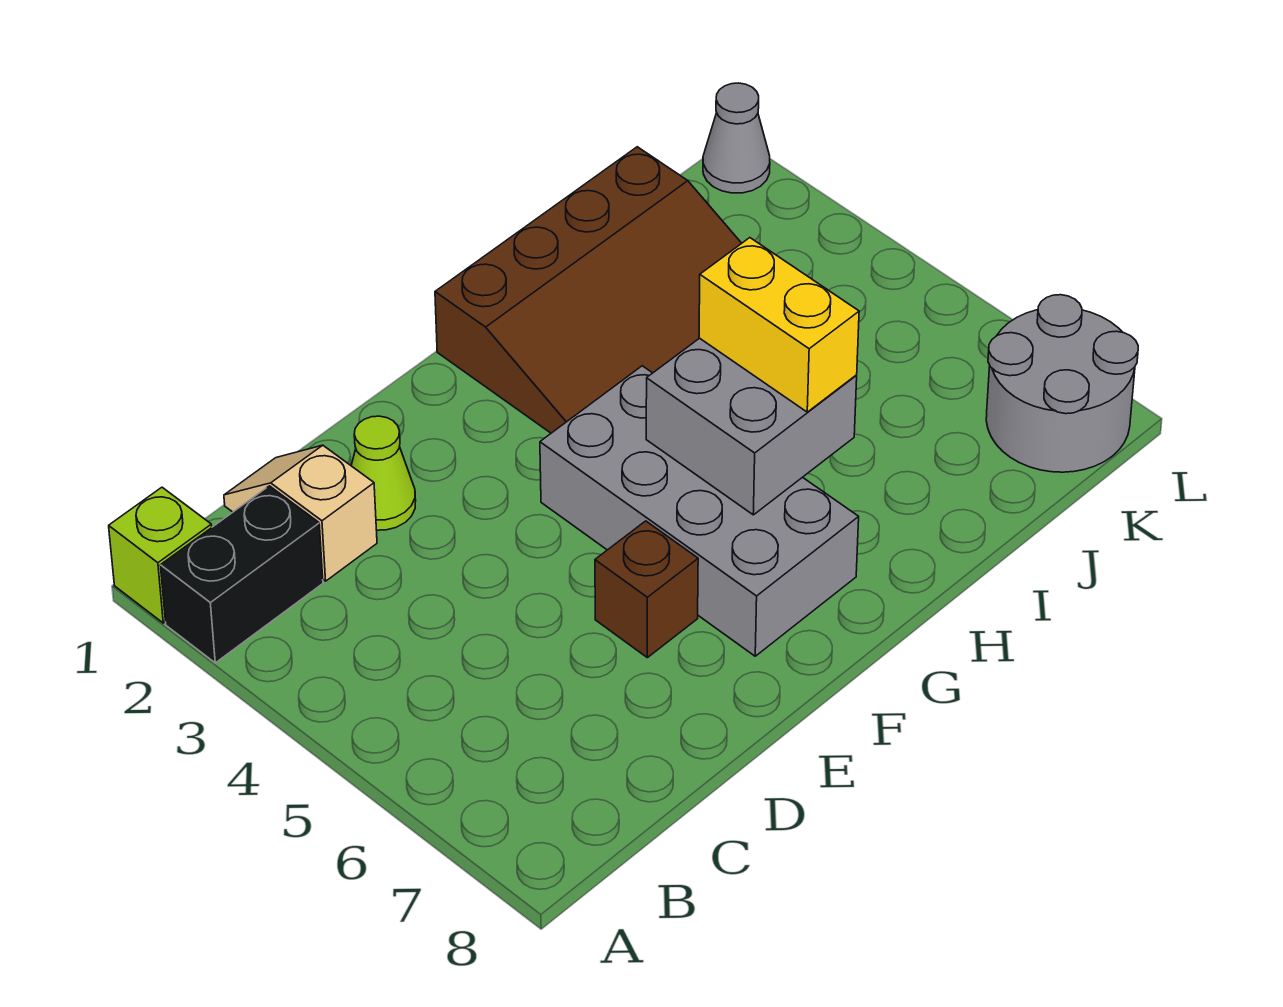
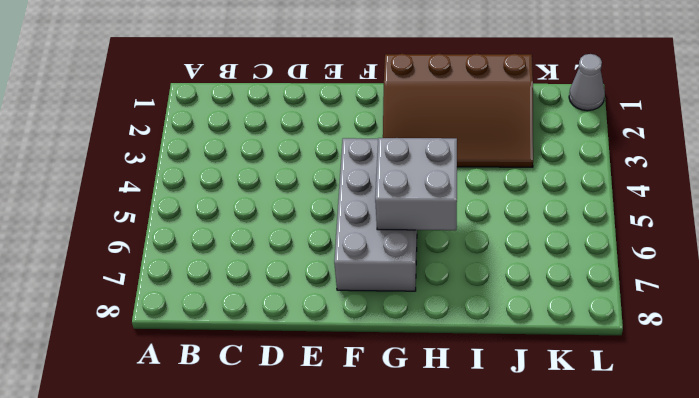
none -> lime brick A1 level 1
none -> black brick A2:B2 level 1

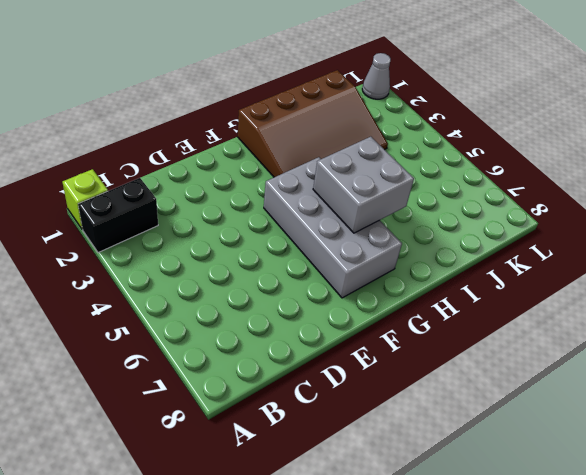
none -> tan slope C1:C2 level 1 top 2
none -> lime cone D2 level 1

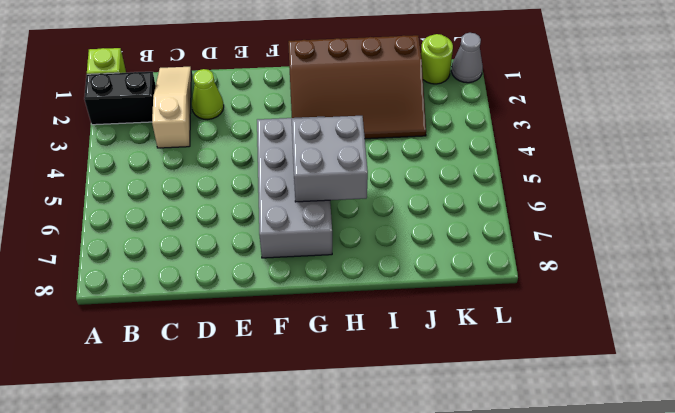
tan slope C1:C3 level 1 top 3 -> tan slope C1:C2 level 1 top 2
lime round brick K1 level 1 -> none
none -> brown brick E6 level 1
none -> grey round brick K7:L8 level 1

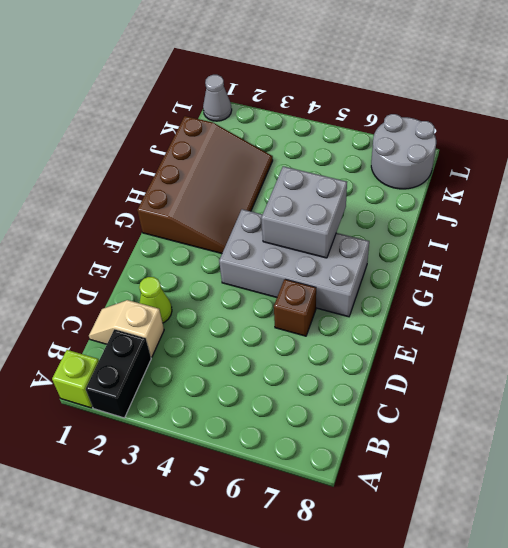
none -> yellow brick H5:H6 level 3

